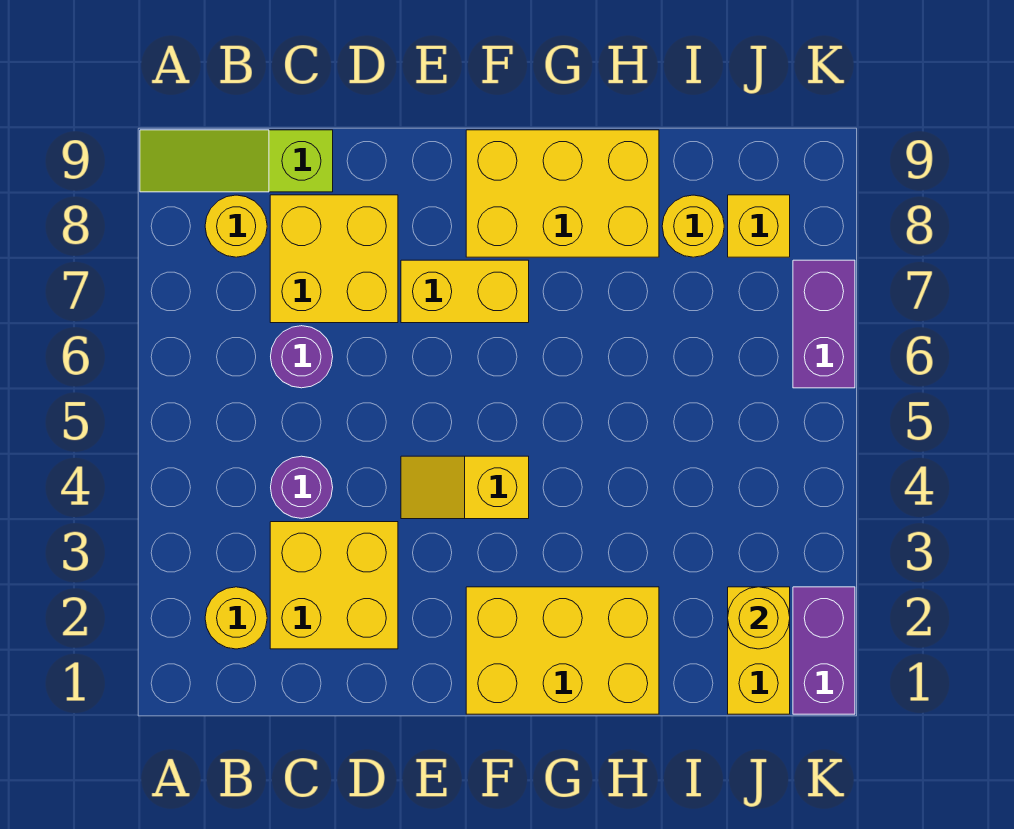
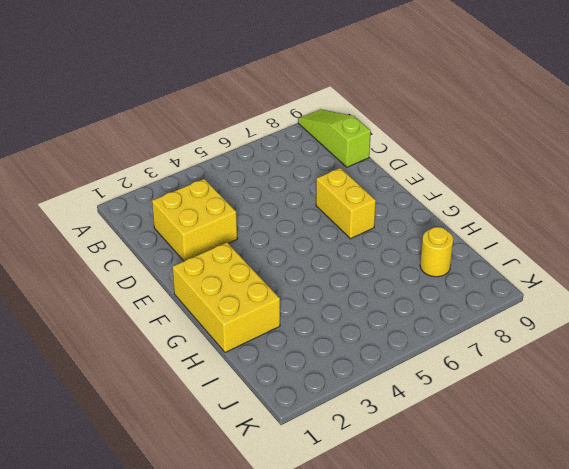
none -> yellow round brick B2 level 1
none -> yellow round brick B8 level 1
none -> purple round brick C4 level 1

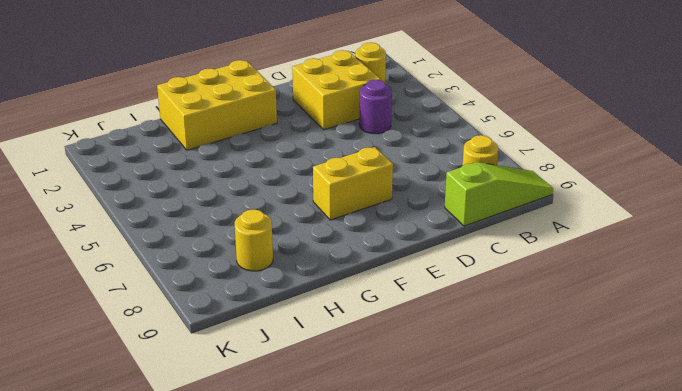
none -> purple round brick C6 level 1
none -> yellow brick C7:D8 level 1
none -> yellow slope E4:F4 level 1 top F

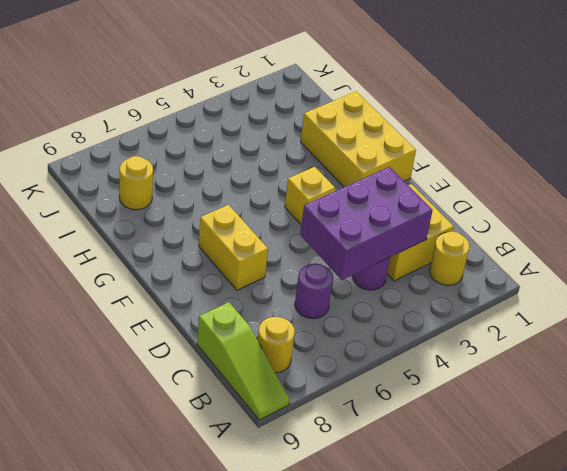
purple brick C3:D5 level 2 -> none
none -> yellow brick C7:D8 level 1
none -> yellow brick F8:H9 level 1
none -> yellow brick J1:J2 level 1

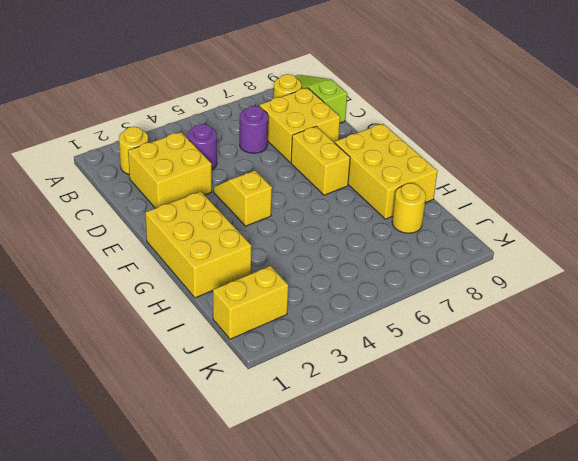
none -> yellow brick J8 level 1
none -> purple brick K1:K2 level 1
none -> purple brick K6:K7 level 1

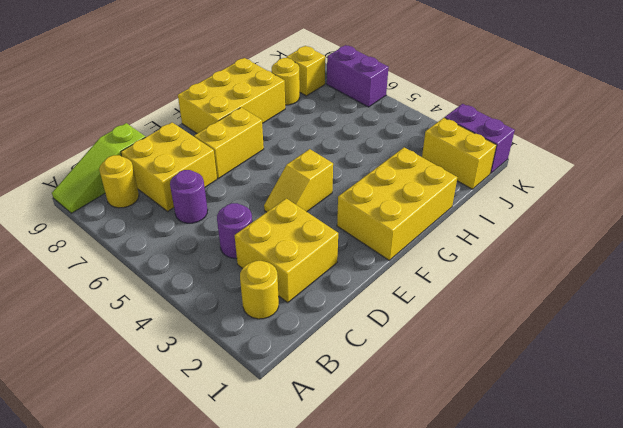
none -> yellow round brick J2 level 2

